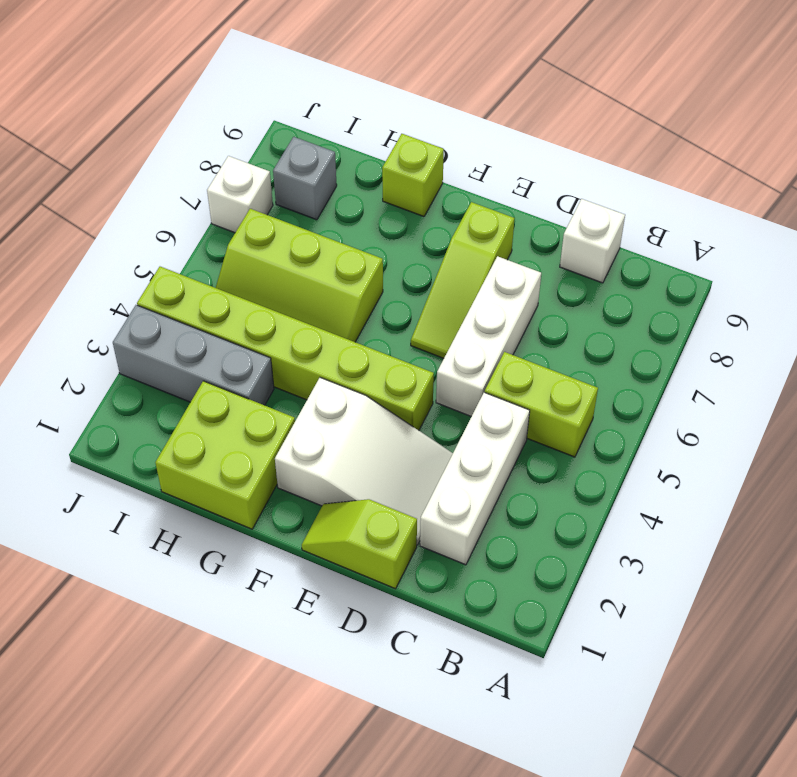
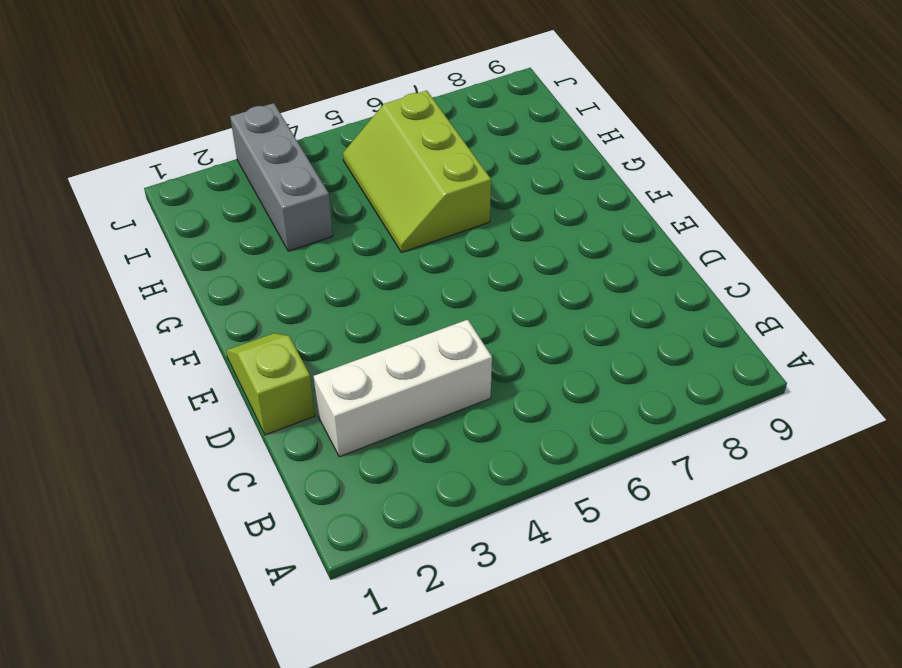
none -> lime brick B5:C5 level 1
none -> white brick C9 level 1
none -> white slope D2:F3 level 1 top F

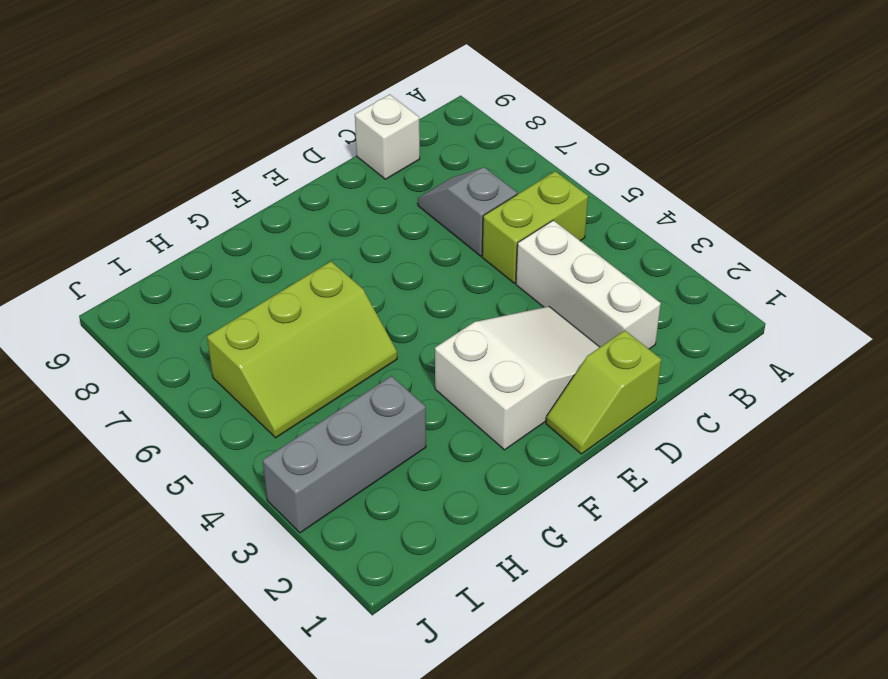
grey slope C6:C7 level 1 top 6 -> none
none -> white brick D5:D7 level 1
none -> lime brick E4:J4 level 1
none -> lime slope E6:E8 level 1 top 8

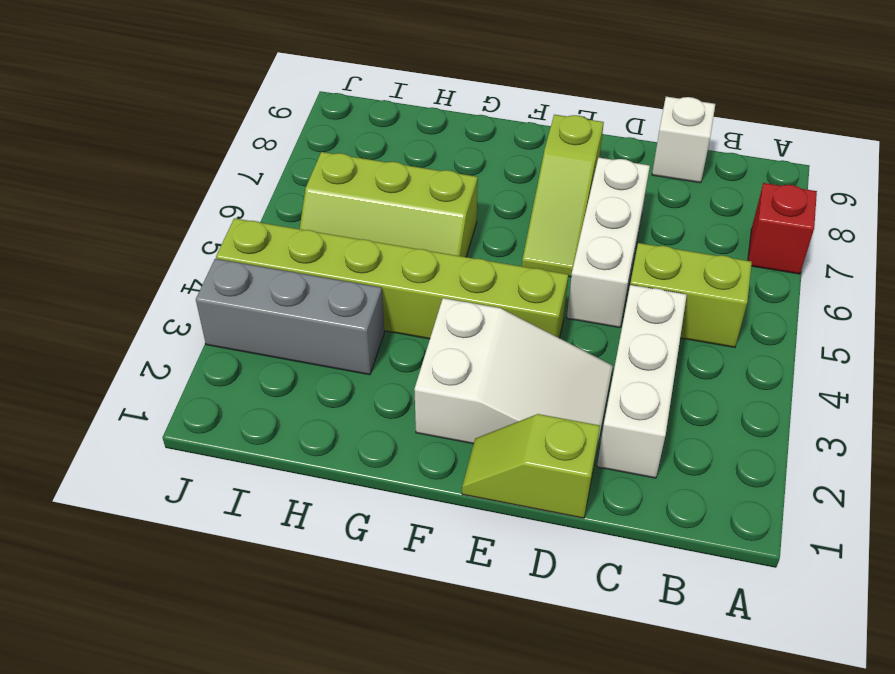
red brick A7 level 1 -> none
none -> lime brick G1:H2 level 1
none -> lime brick G9 level 1
none -> grey brick I8 level 1

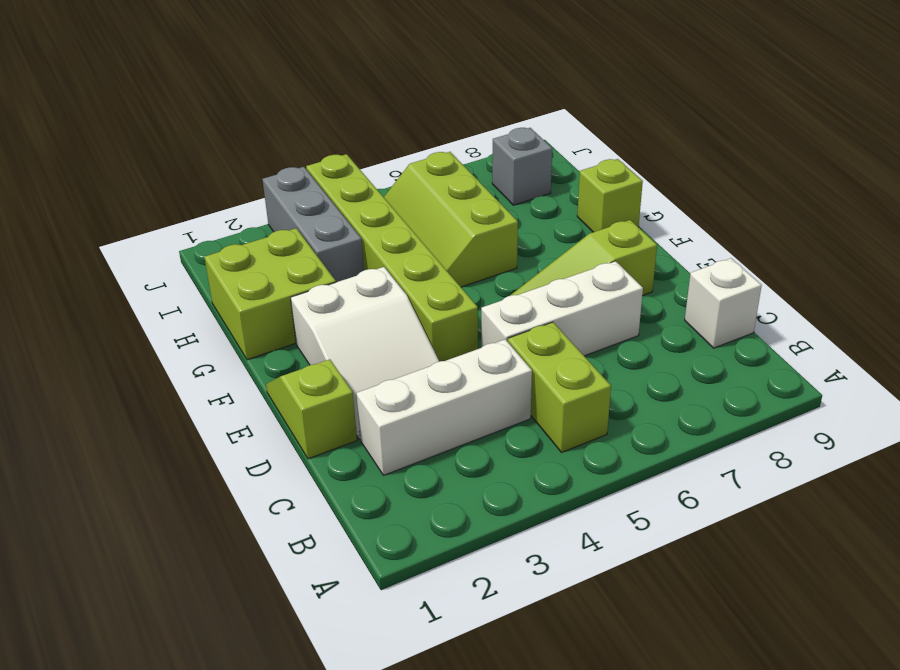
none -> white brick J7 level 1

